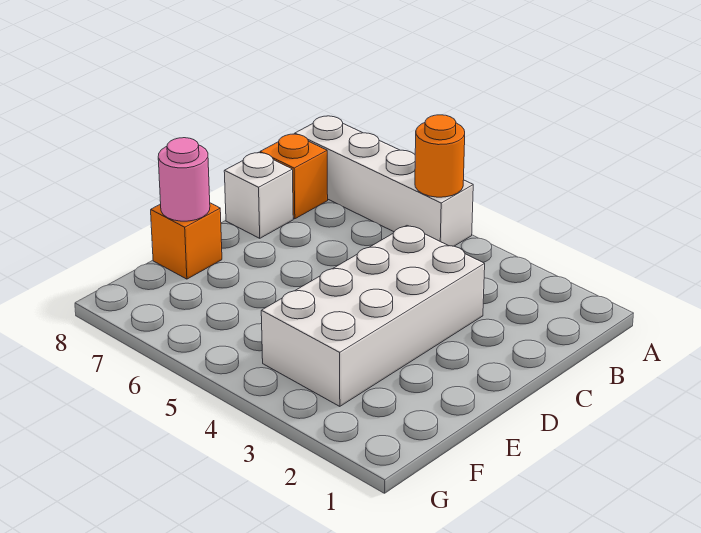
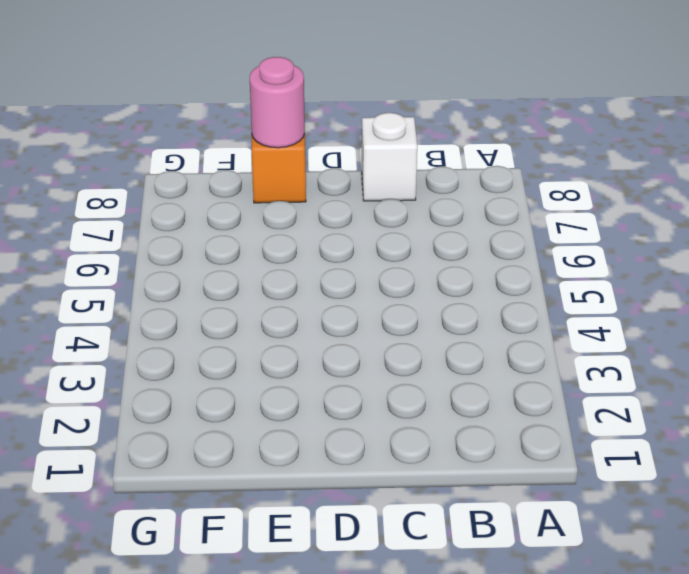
none -> white brick A5:A8 level 1
none -> orange brick B8 level 1

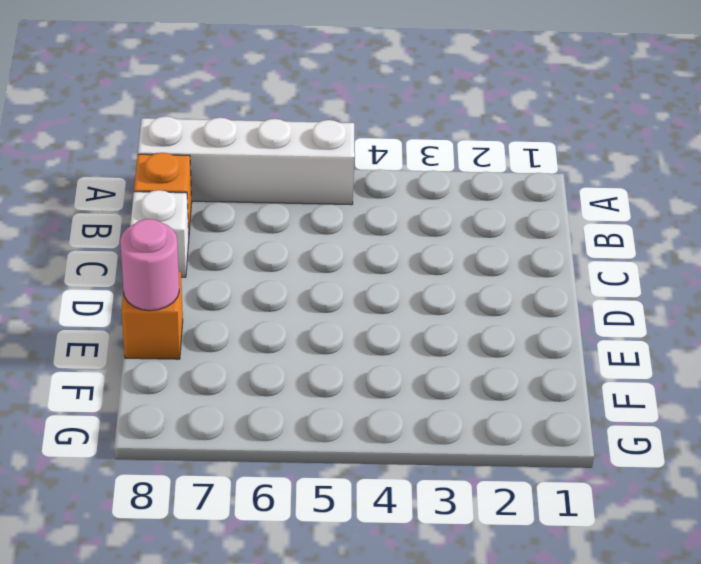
none -> white brick C3:F4 level 1
none -> orange round brick A5 level 2

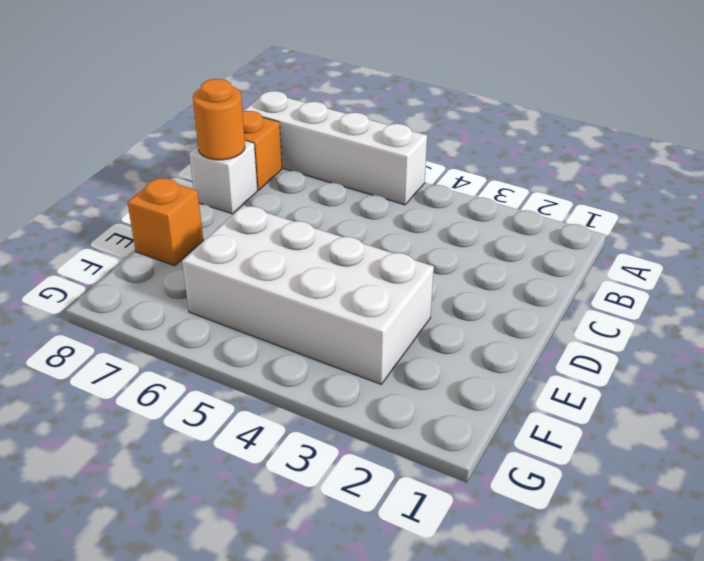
orange round brick C8 level 2 -> orange round brick A5 level 2
white brick E3:F6 level 1 -> white brick C3:F4 level 1
none -> pink round brick E8 level 2

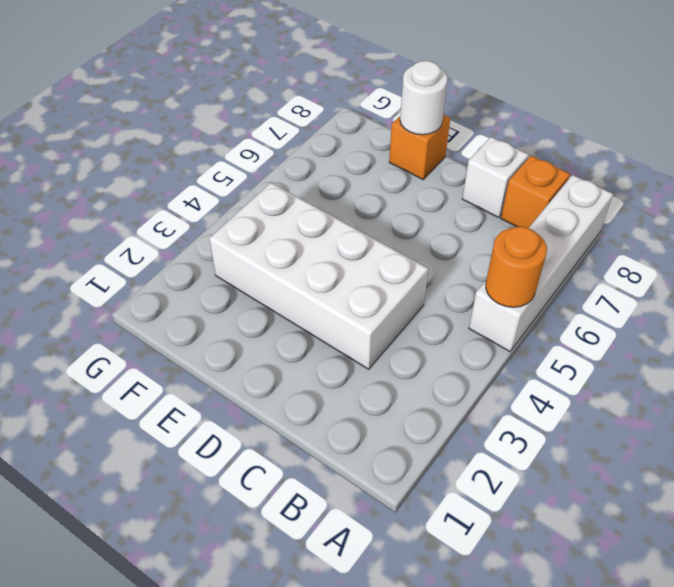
white round brick E8 level 2 -> pink round brick E8 level 2

